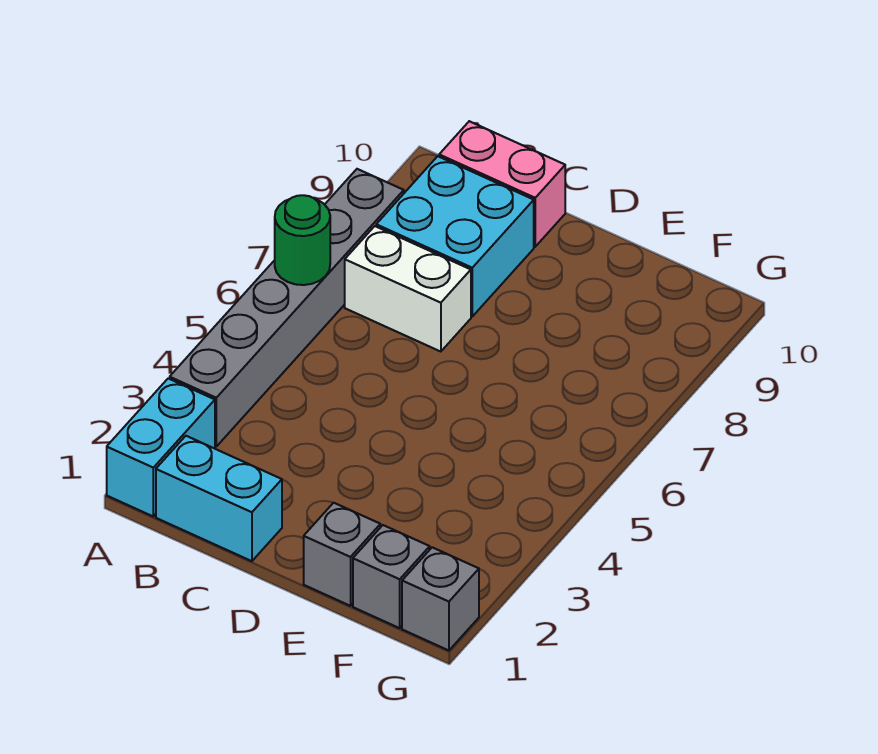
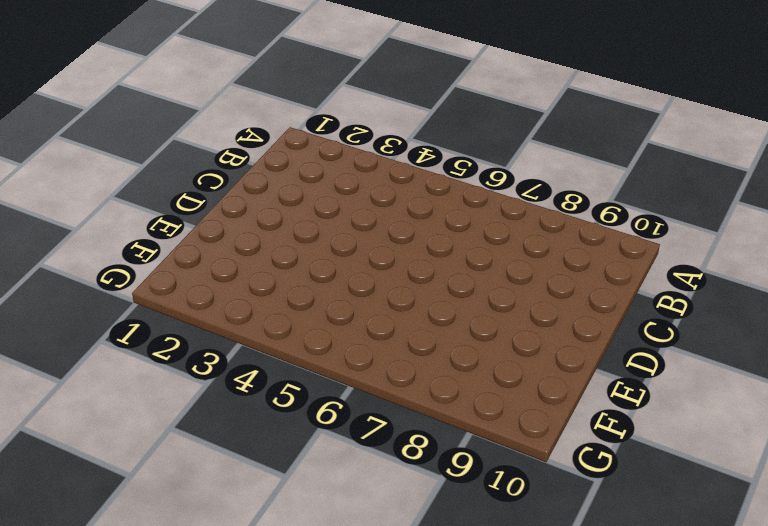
none -> cyan brick A1:A2 level 1
none -> grey brick A3:A8 level 1

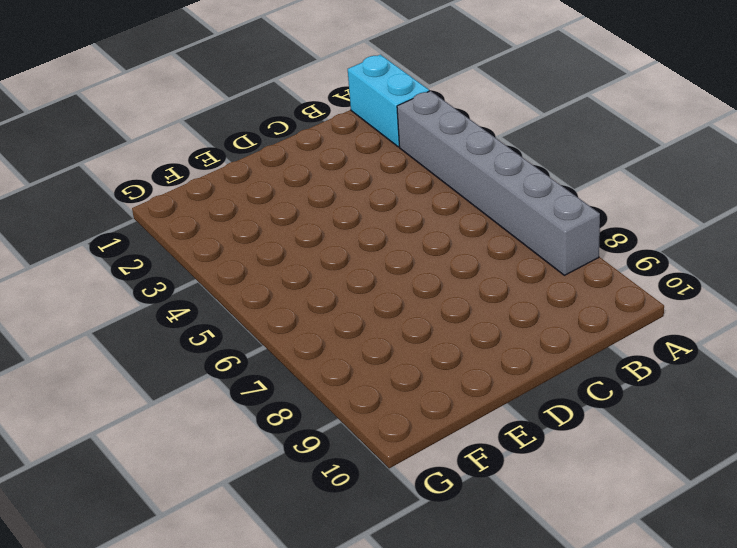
none -> cyan brick B1:C1 level 1
none -> white brick B7:C7 level 1

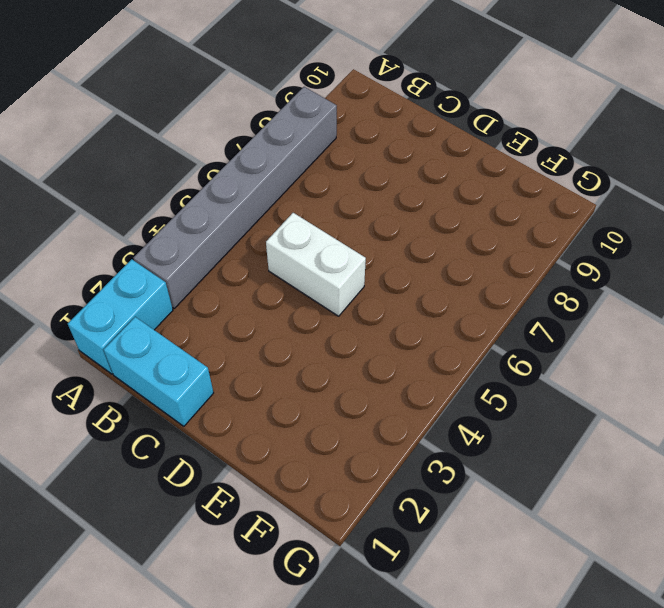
white brick C5:D5 level 1 -> white brick B7:C7 level 1
none -> cyan brick B8:C9 level 1
none -> pink brick B10:C10 level 1

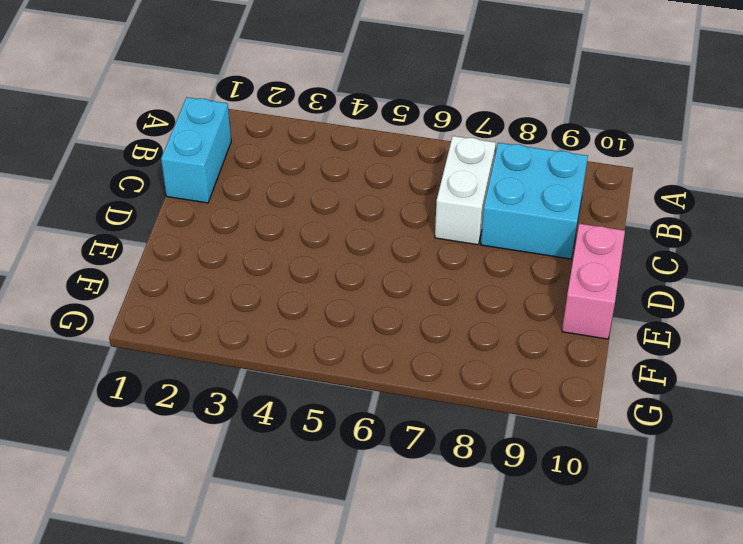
pink brick D10:E10 level 1 -> pink brick B10:C10 level 1
none -> cyan brick A1:A2 level 1
none -> grey brick A3:A8 level 1

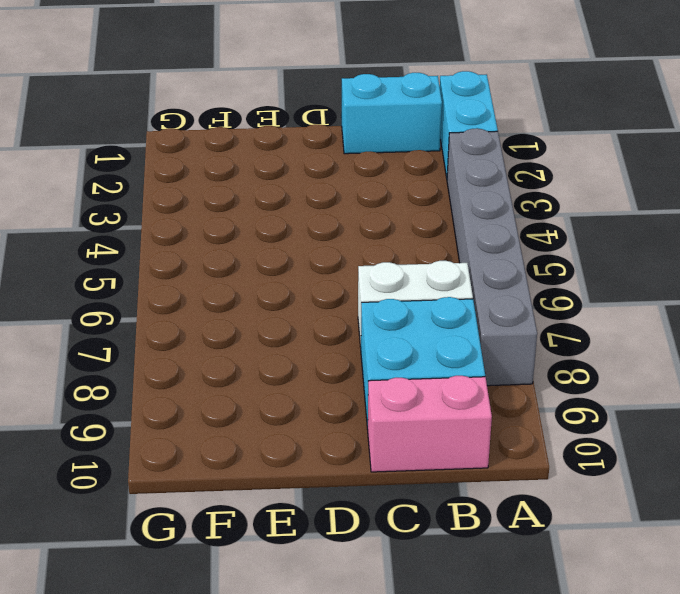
none -> grey brick E1 level 1
none -> grey brick F1 level 1

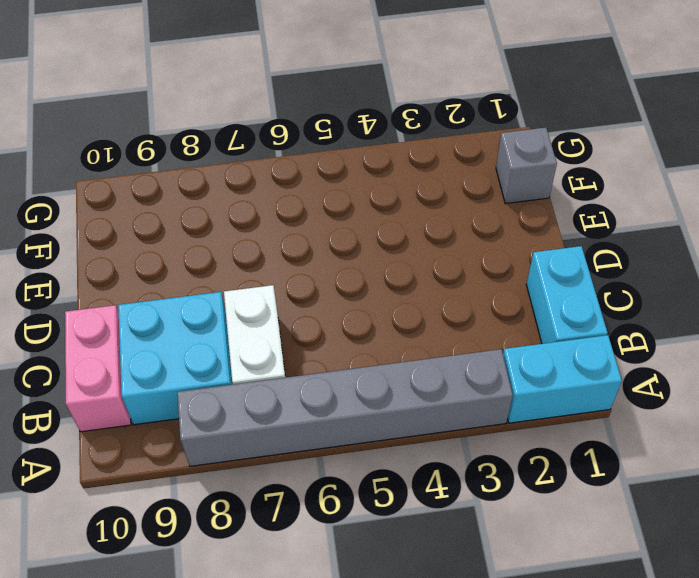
none -> grey brick E1 level 1
none -> grey brick G1 level 1

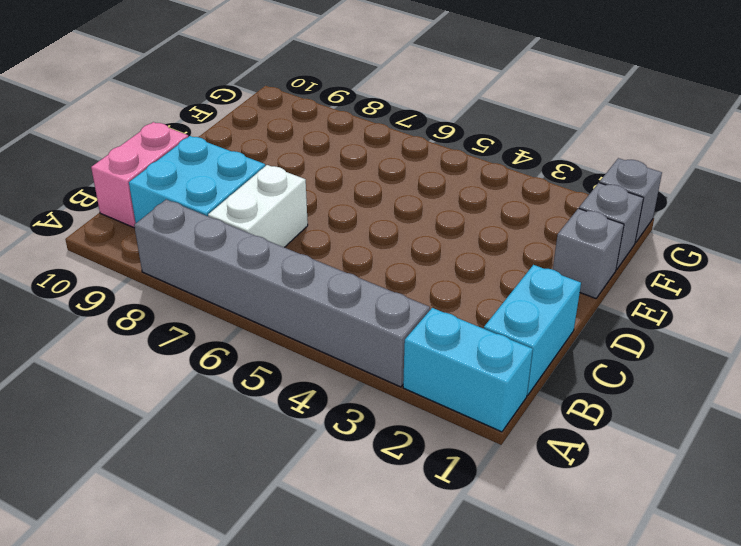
none -> green round brick A6 level 2

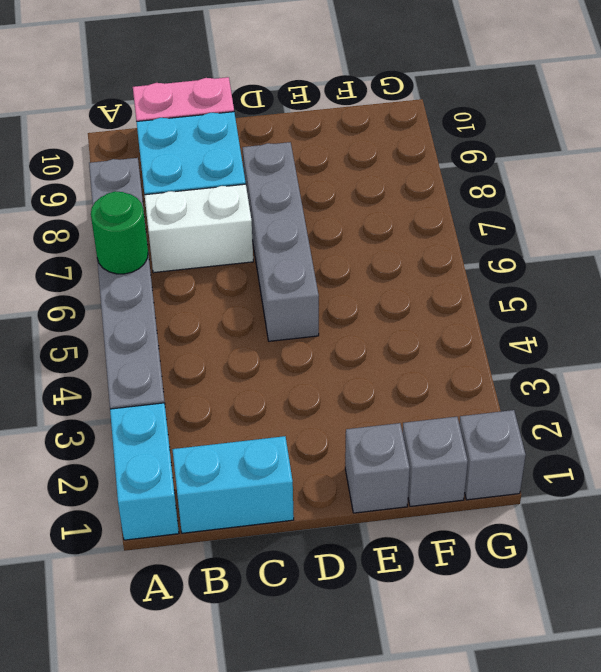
grey brick D5:D8 level 1 -> none

